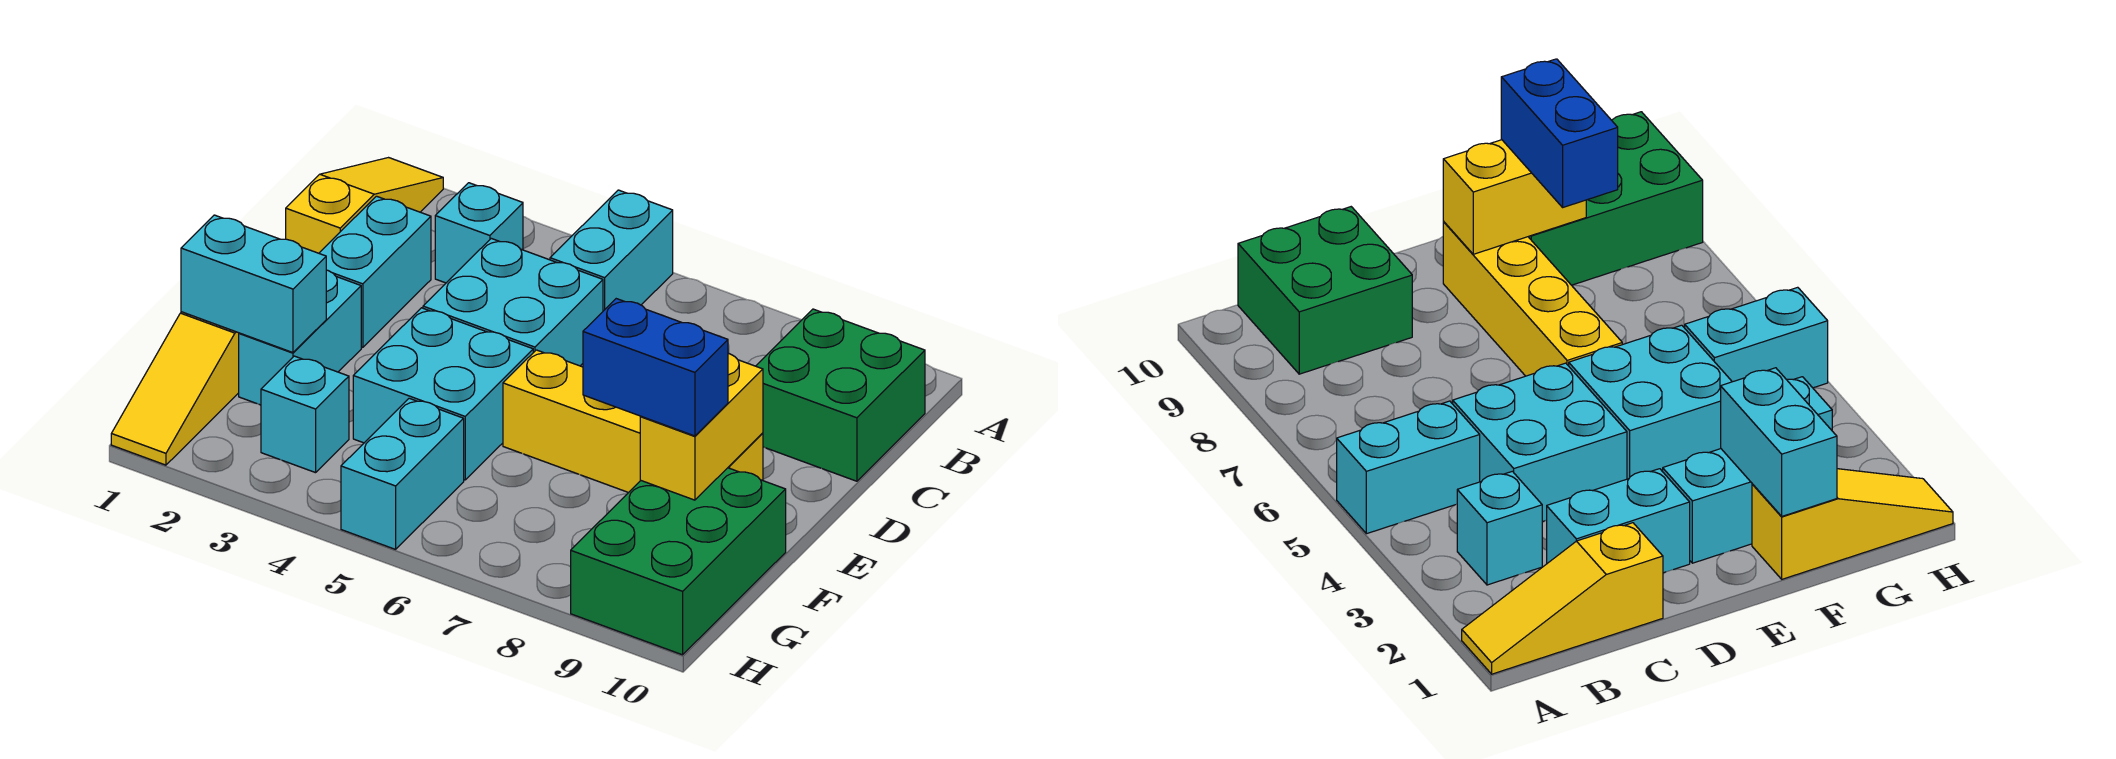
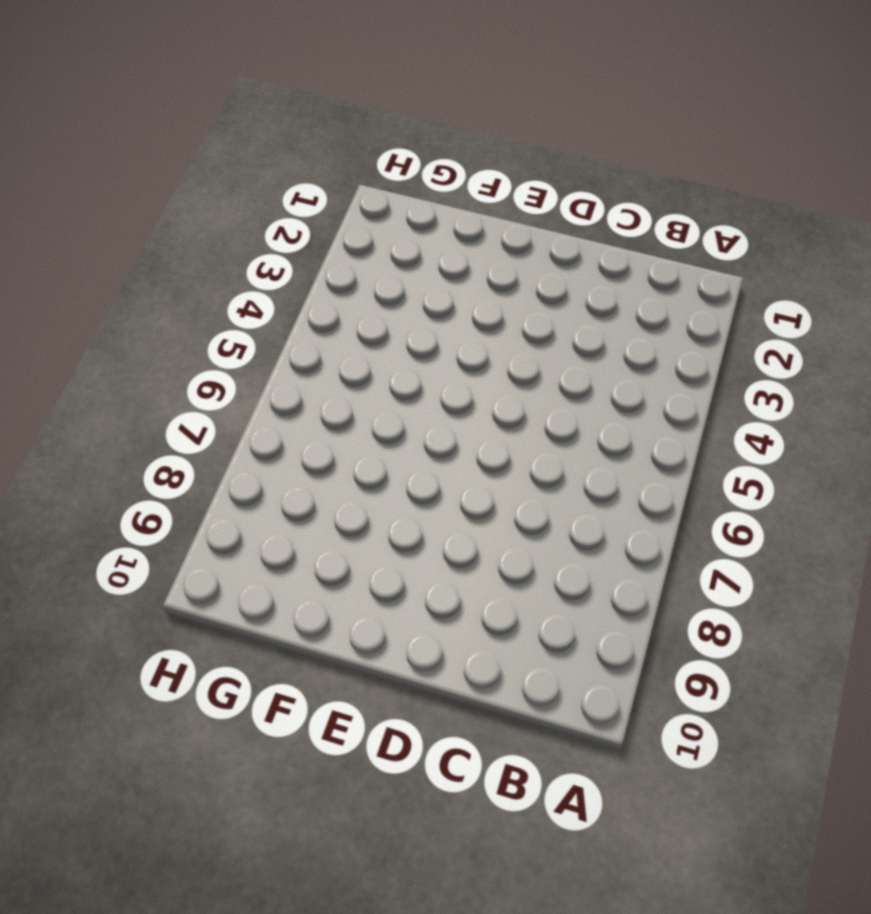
none -> yellow slope A1:C1 level 1 top C
none -> cyan brick A5:B5 level 1
none -> cyan brick B3 level 1

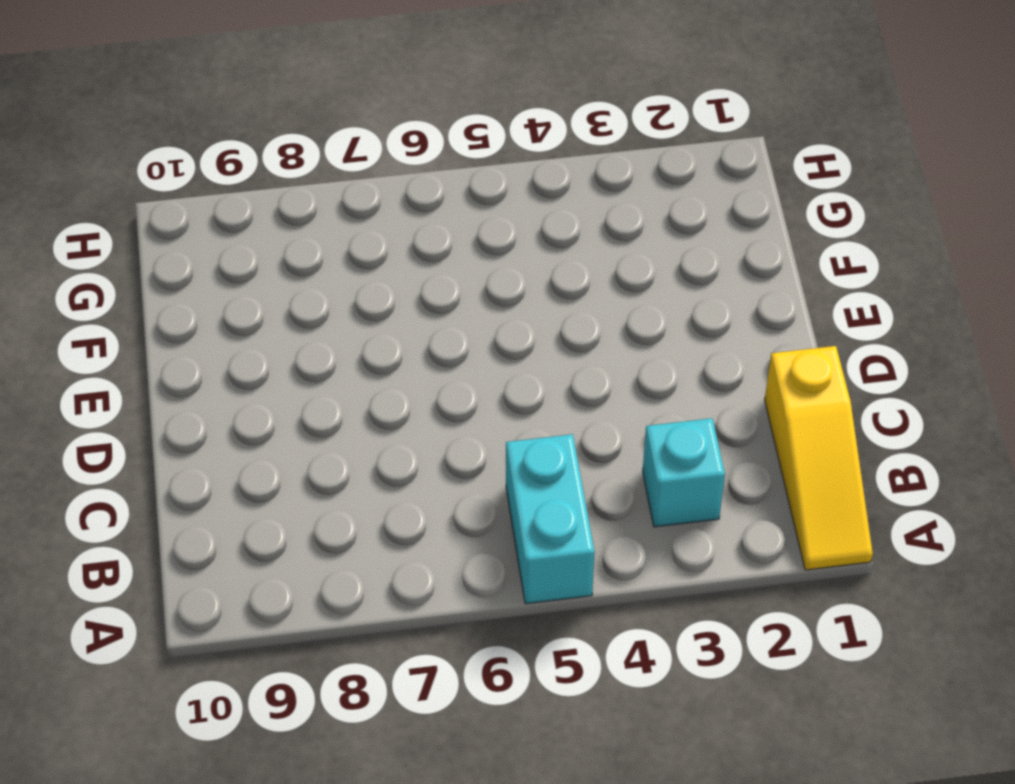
none -> green brick B9:C10 level 1
none -> cyan brick C2:D2 level 1
none -> cyan brick C4:D5 level 1

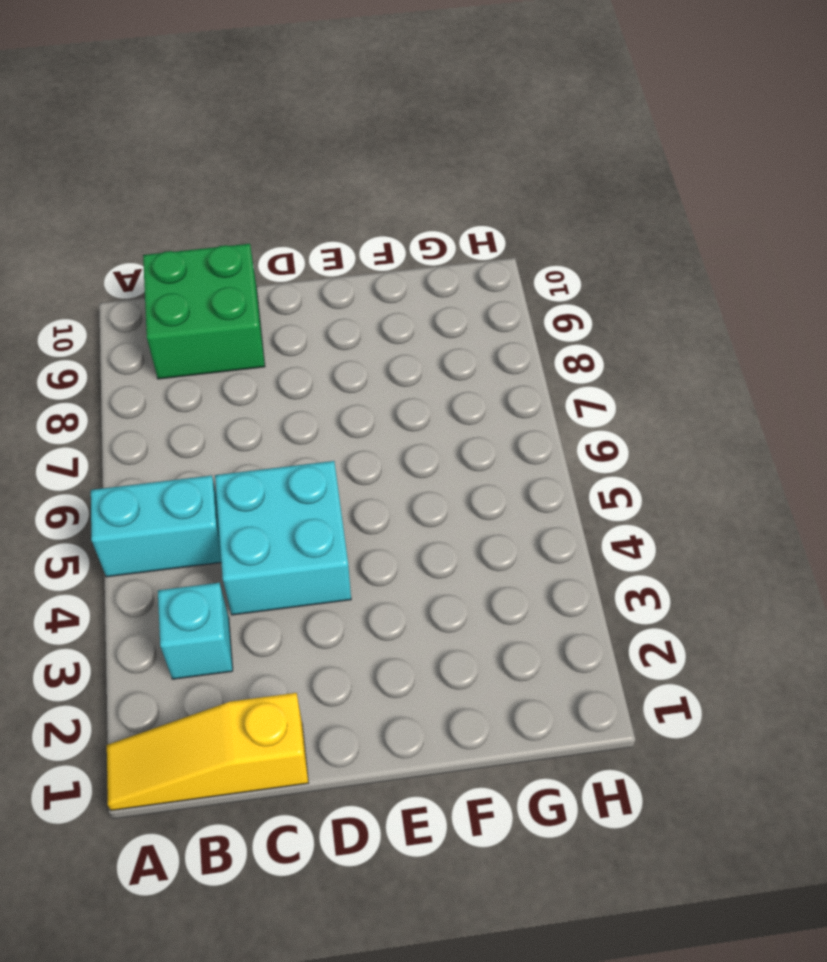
none -> cyan brick C2:D2 level 1
none -> cyan brick E2:F2 level 1
none -> cyan brick E4:F5 level 1

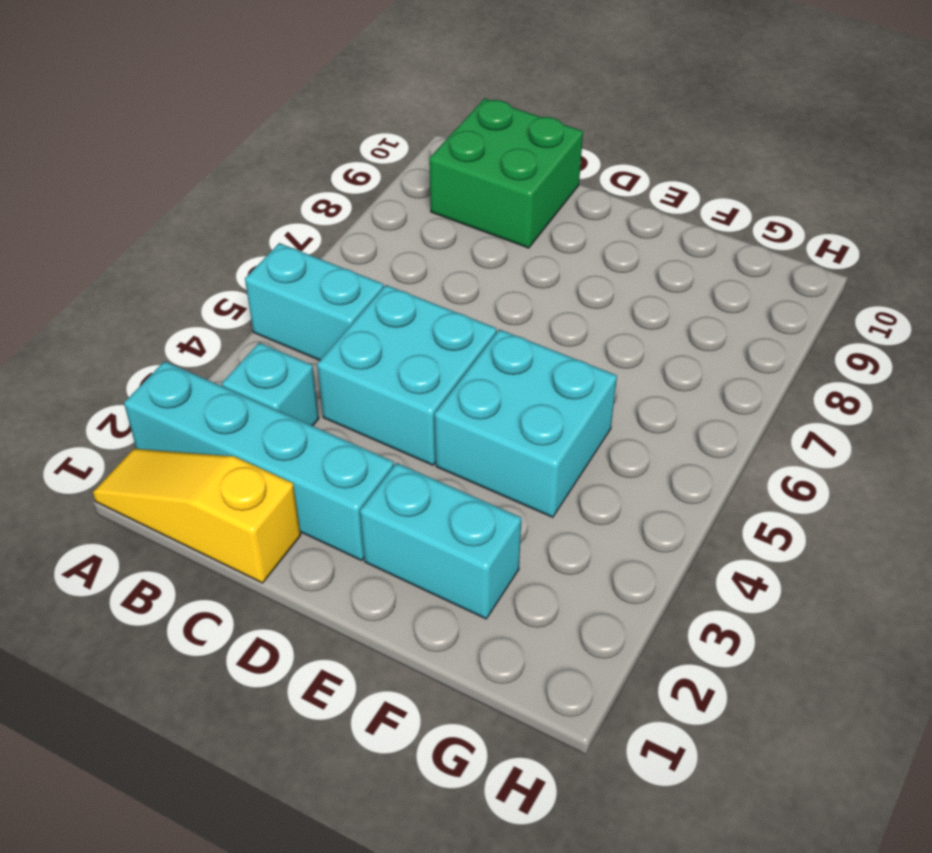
cyan brick A2:D2 level 1 -> cyan brick C2:D2 level 1
none -> yellow brick E6:E9 level 1
none -> yellow slope F1:H1 level 1 top F
none -> green brick F9:H10 level 1

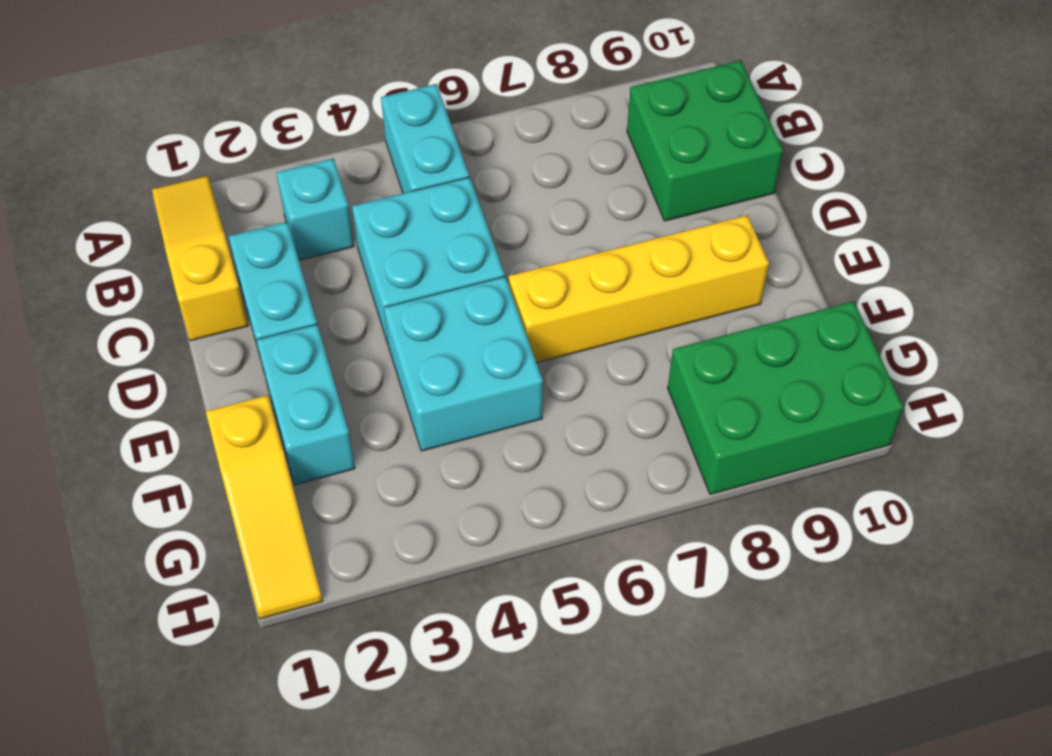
green brick G8:H10 level 1 -> green brick F9:H10 level 1
none -> cyan brick G3 level 1
none -> cyan brick G5:H5 level 1
none -> yellow brick E9:F9 level 2

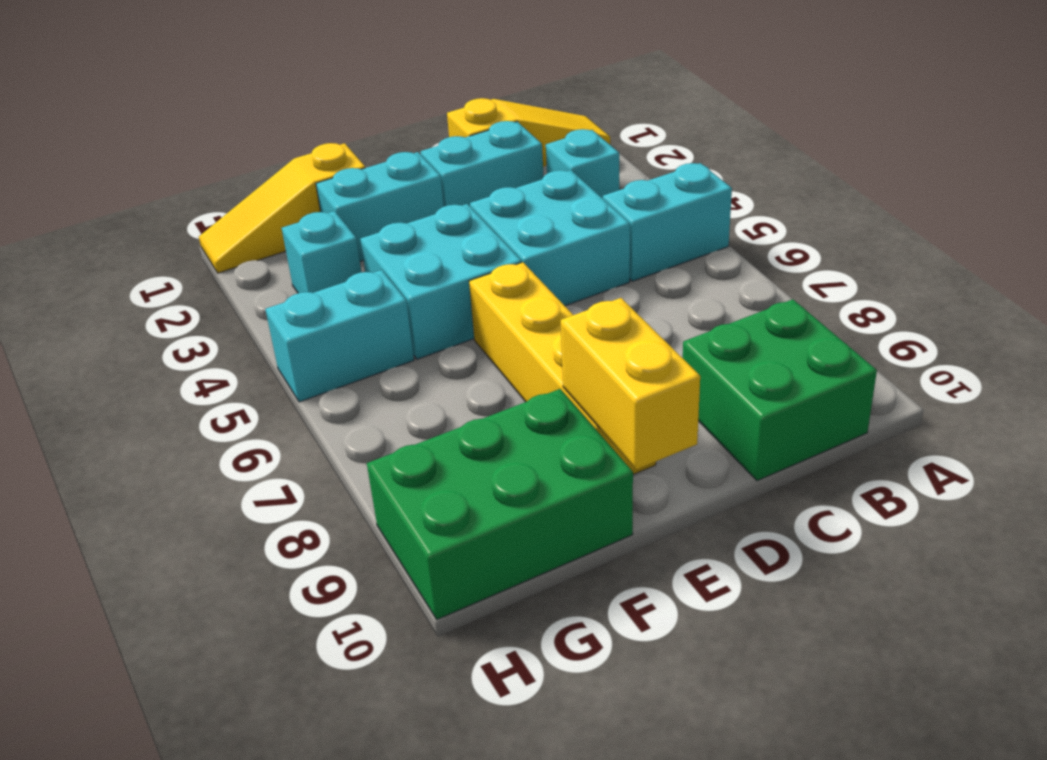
yellow brick E9:E10 level 2 -> yellow brick E9:F9 level 2
none -> cyan brick F1:F2 level 2
none -> blue brick F8:F9 level 3

